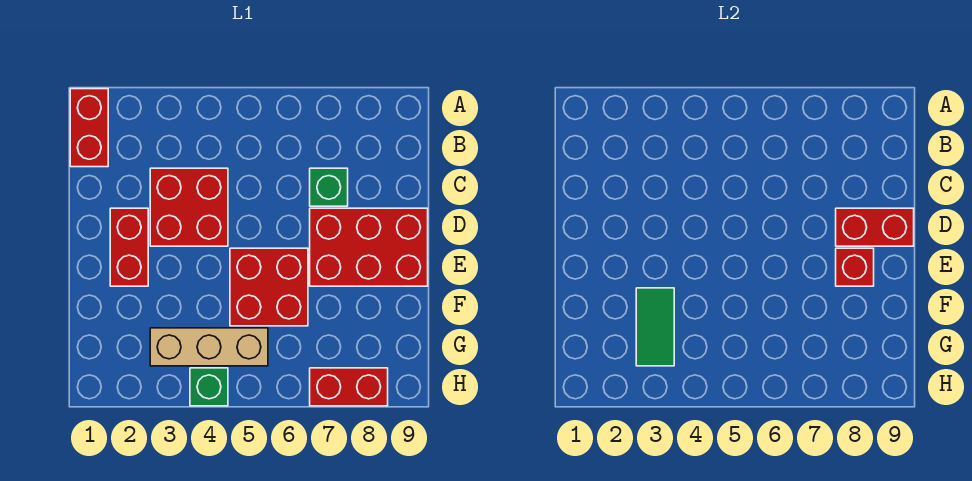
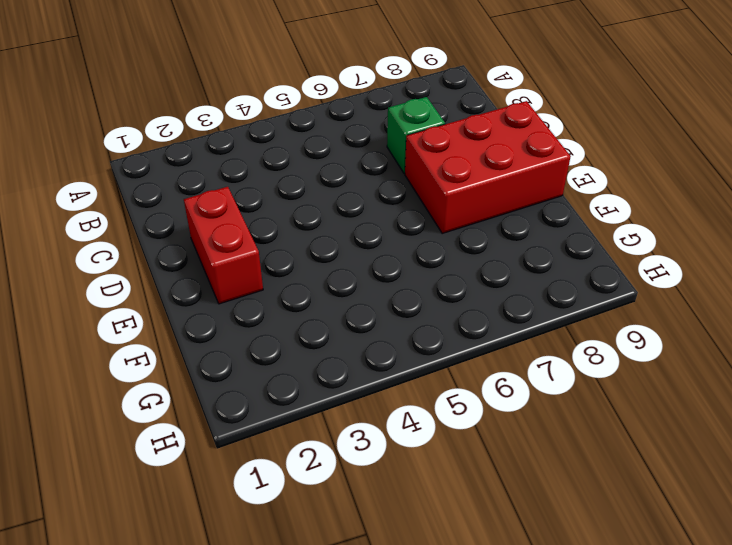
none -> red brick A1:B1 level 1
none -> red brick C3:D4 level 1
none -> red brick E5:F6 level 1

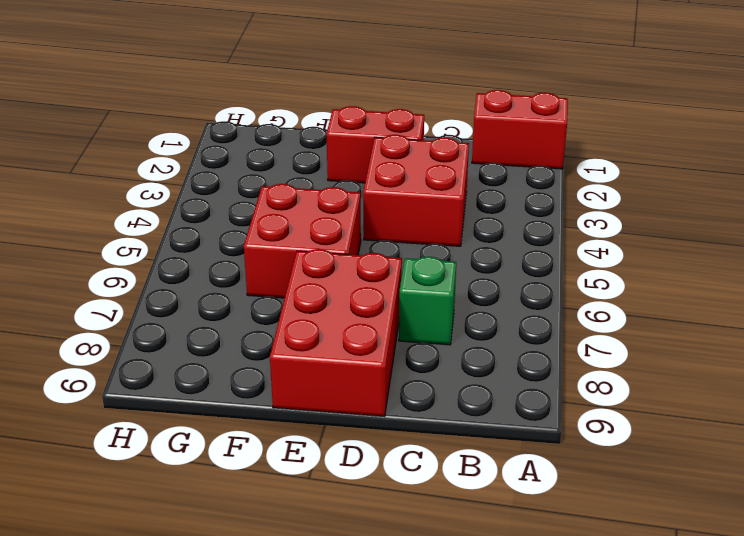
none -> tan brick G3:G5 level 1
none -> green brick H4 level 1
none -> red brick H7:H8 level 1

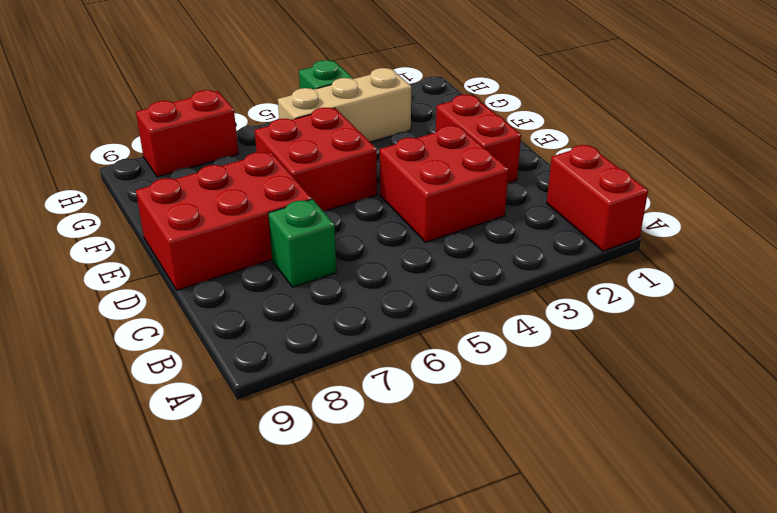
none -> red brick D8:D9 level 2
none -> red brick E8 level 2
none -> green tile F3:G3 level 2

